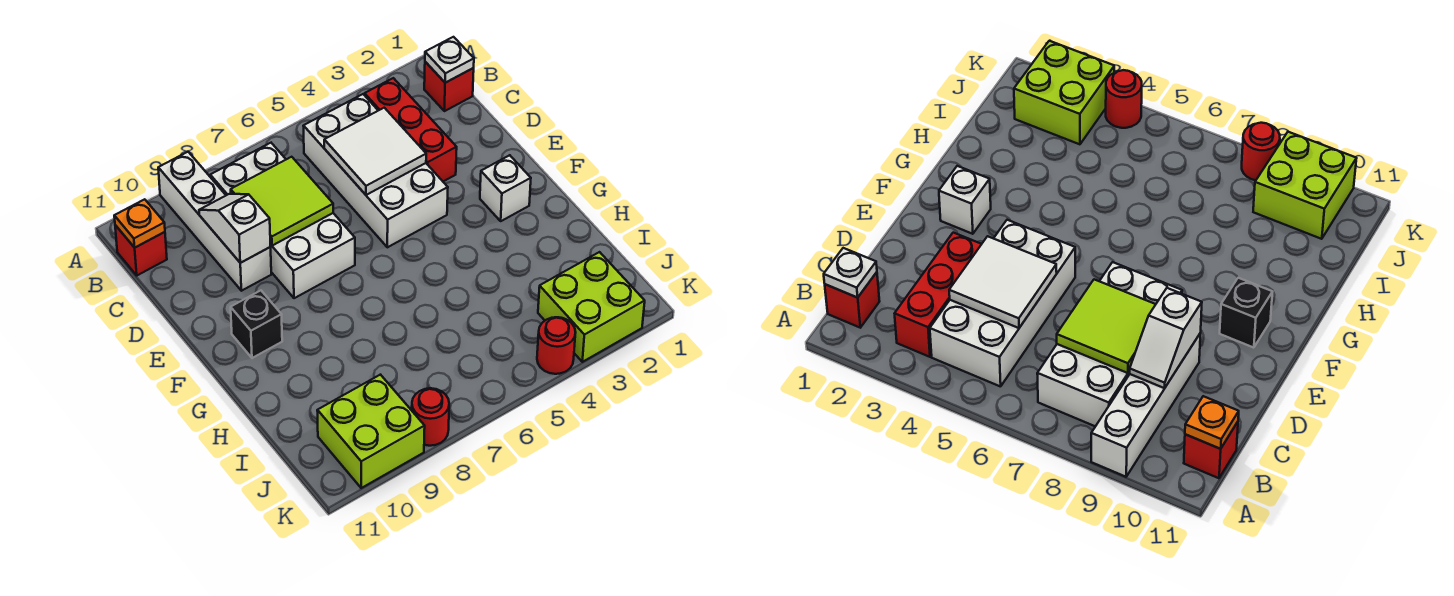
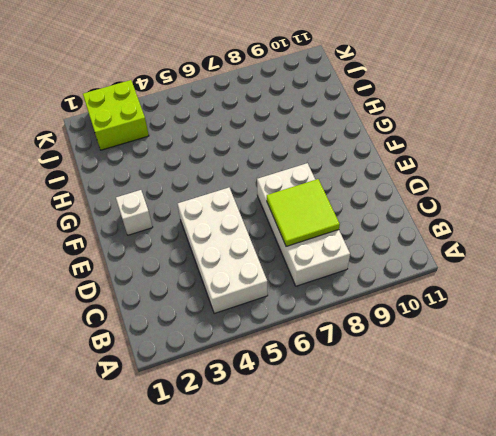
none -> white brick A9:D9 level 1
none -> red brick B1 level 1
none -> red brick B3:D3 level 1

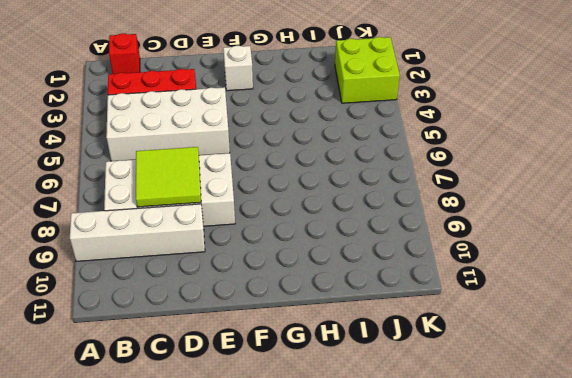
none -> red brick B11 level 1
none -> black brick F10 level 1
none -> lime brick J9:K10 level 1

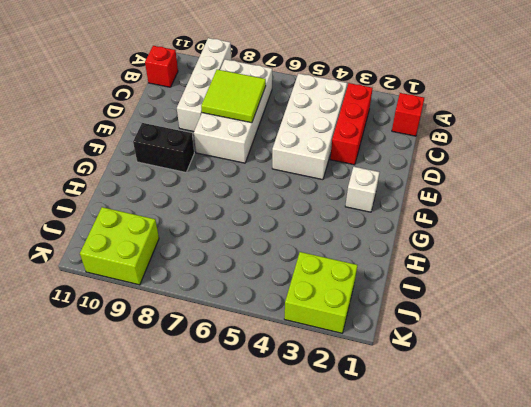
black brick F9:F10 level 1 -> black brick F10 level 1
none -> red round brick K4 level 1
none -> red round brick K8 level 1
none -> white plate B1 level 2

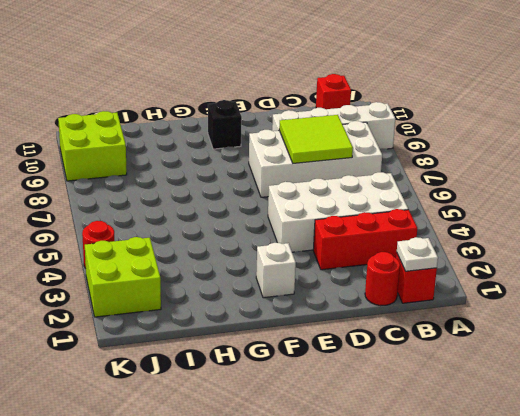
red round brick C1 level 1 -> red round brick K8 level 1
none -> orange plate B11 level 2
none -> white tile C4:D5 level 2
none -> white slope C9:D9 level 2 top D

